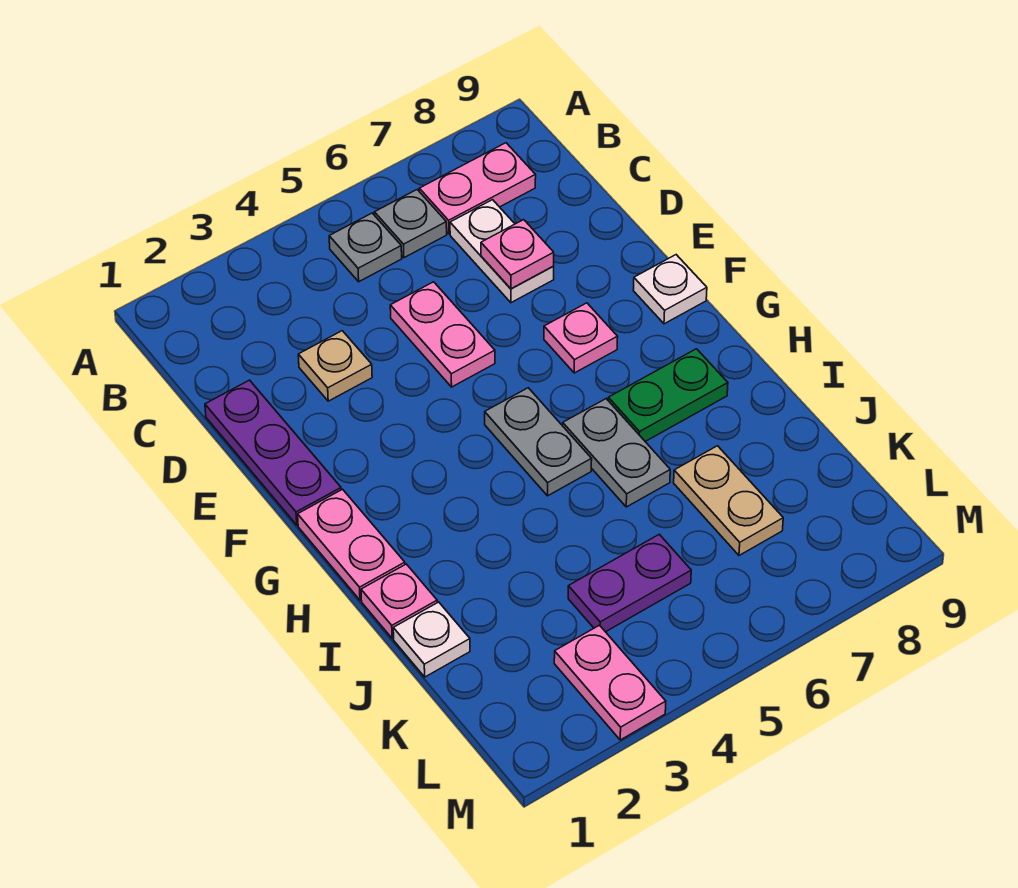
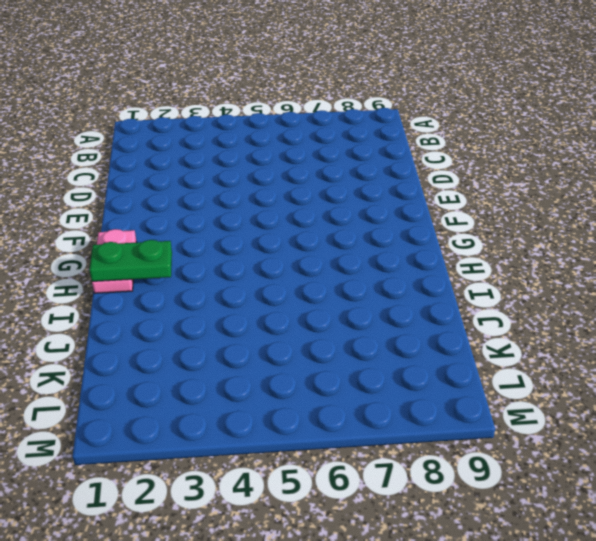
green plate H1:H2 level 2 -> green plate H7:H8 level 1
none -> grey plate B5 level 1
none -> grey plate B6 level 1
none -> pink plate B7:B8 level 1

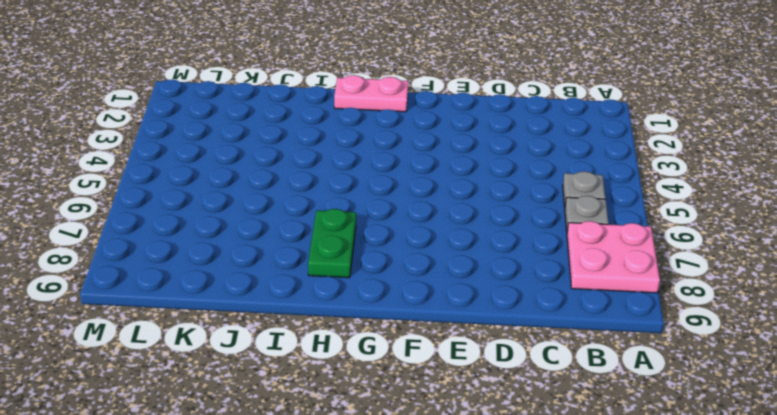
pink plate A7:B8 level 1 -> pink plate B7:B8 level 1
none -> white plate C7:D7 level 1
none -> purple plate D1:F1 level 1
none -> tan plate D3 level 1

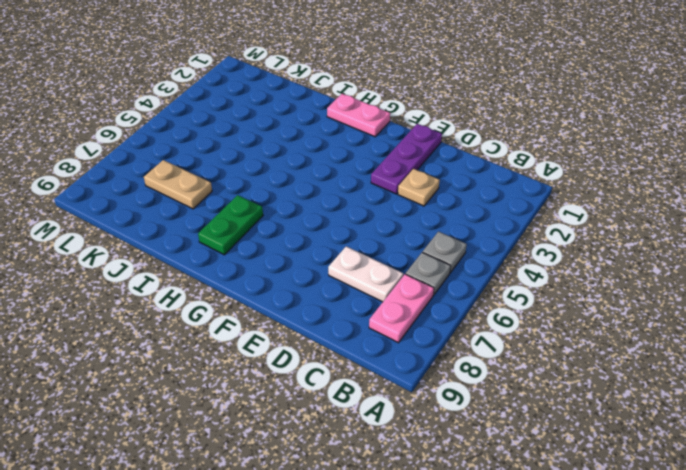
purple plate E1:E3 level 1 -> purple plate D1:F1 level 1
none -> pink plate D5:E5 level 1
none -> pink plate F7 level 1
none -> white plate F9 level 1

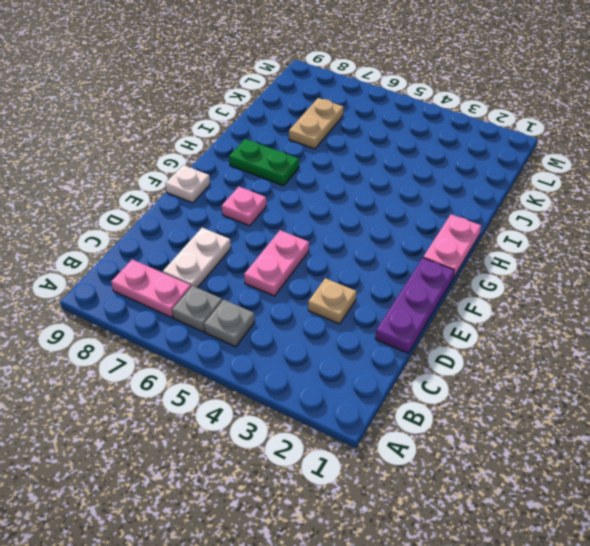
none -> grey plate G5:H5 level 1
none -> grey plate H6:I6 level 1
none -> pink plate I1 level 1

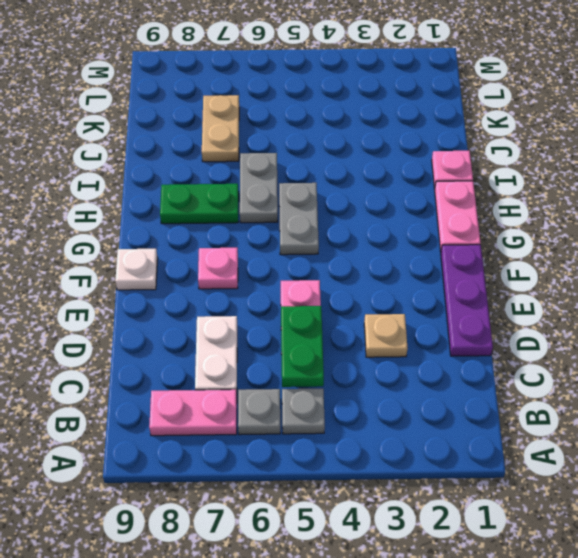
green plate C5:D5 level 2 -> none
none -> white plate J1 level 1
none -> purple plate K4:K5 level 1
none -> pink plate L3:M3 level 1

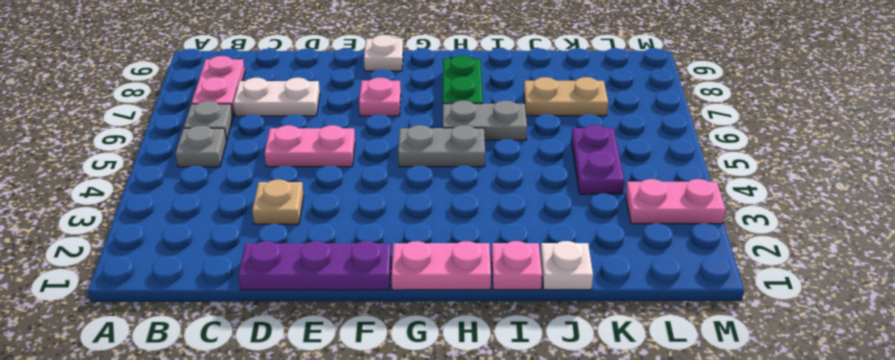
none -> pink plate D7 level 2

